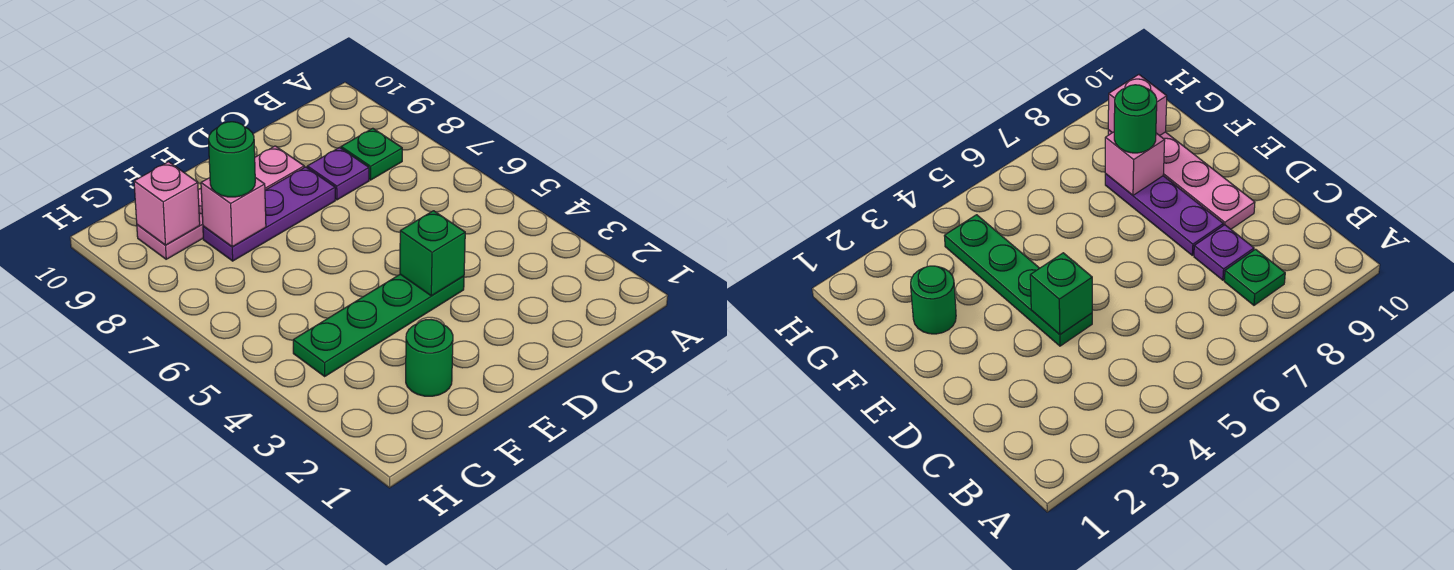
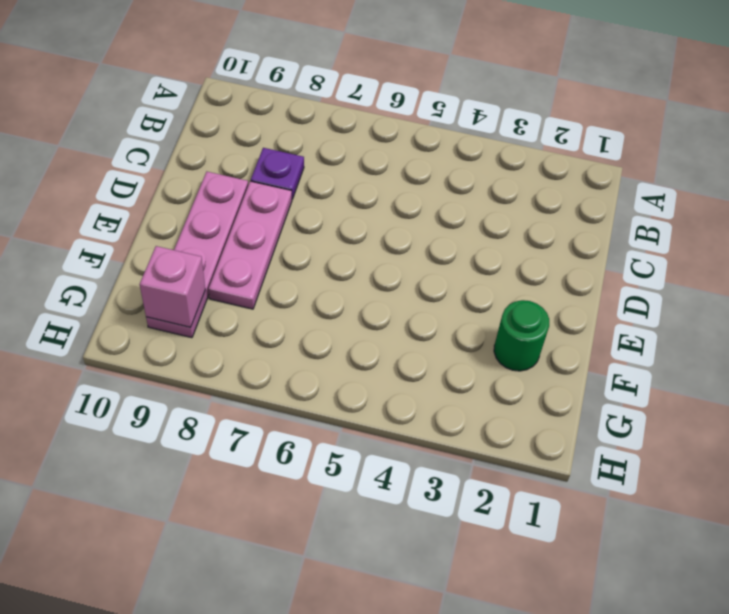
pink plate D8:F8 level 1 -> purple plate D8:F8 level 1
none -> green plate B8 level 1
none -> green plate D4:G4 level 1

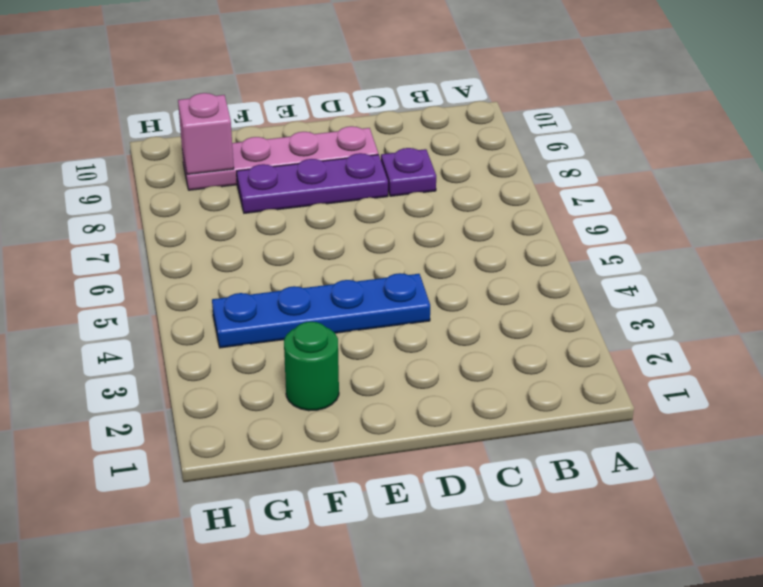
blue plate D4:G4 level 1 -> green plate D4:G4 level 1
none -> green plate B8 level 1
none -> green brick D4 level 2

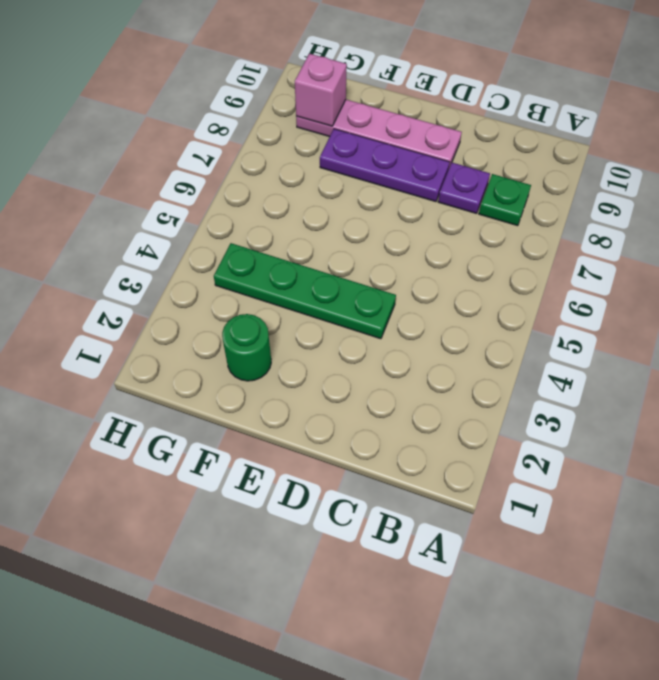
none -> green brick D4 level 2
none -> pink brick F8 level 2

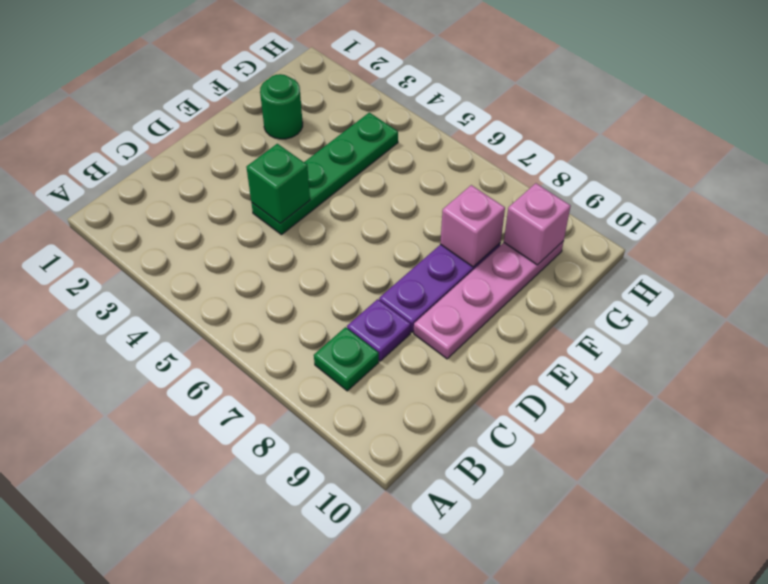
none -> green round brick F8 level 3

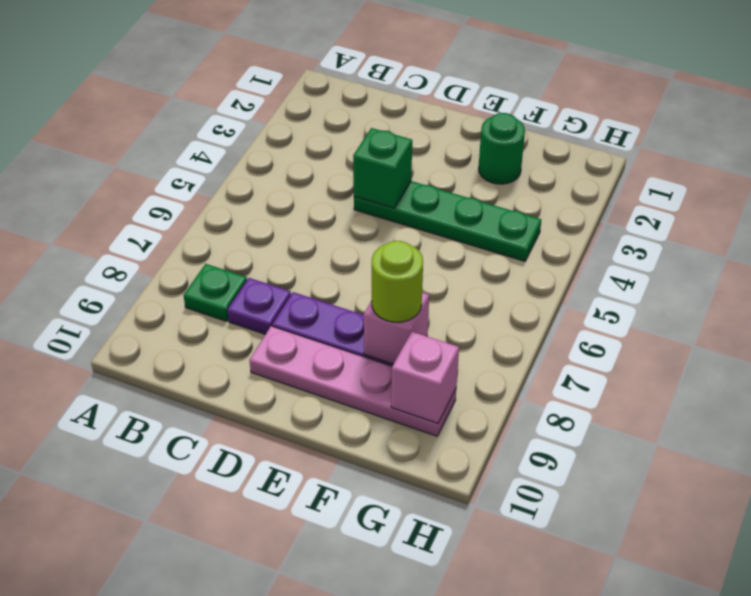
lime round brick F8 level 3 -> green round brick F8 level 3

